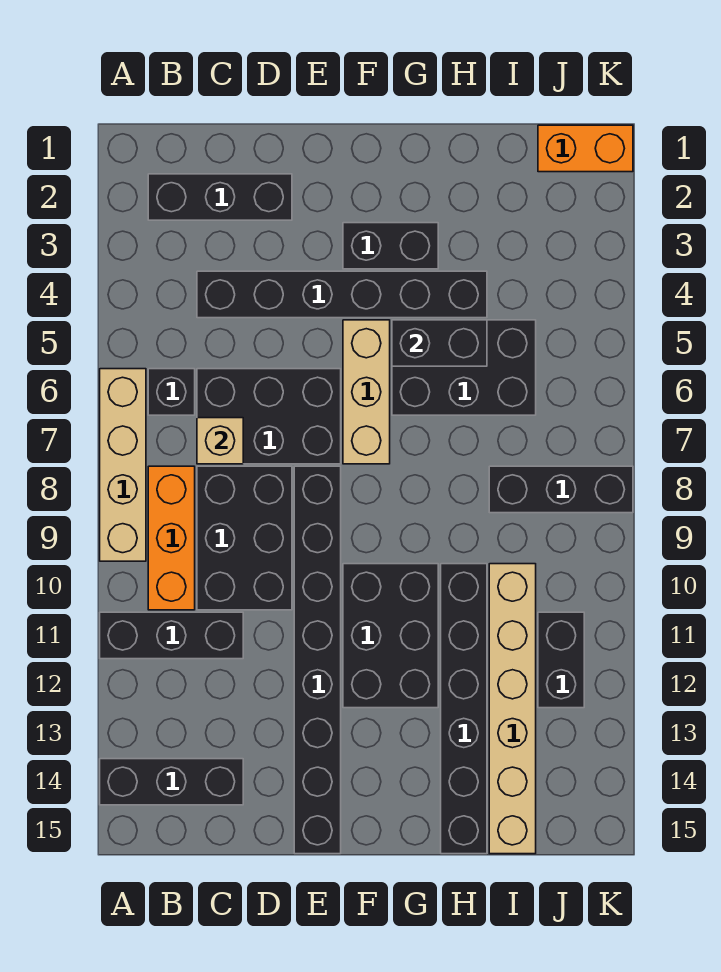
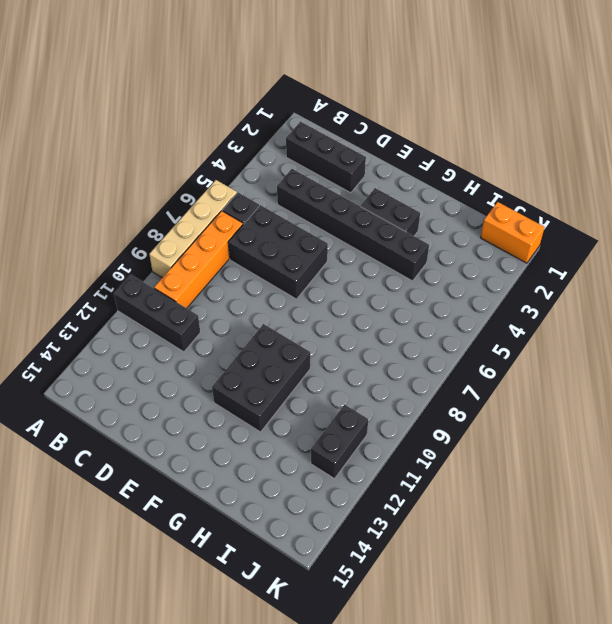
orange brick B7:B10 level 1 -> orange brick B8:B10 level 1
none -> black brick A14:C14 level 1
none -> black brick C8:D10 level 1
none -> black brick E8:E15 level 1

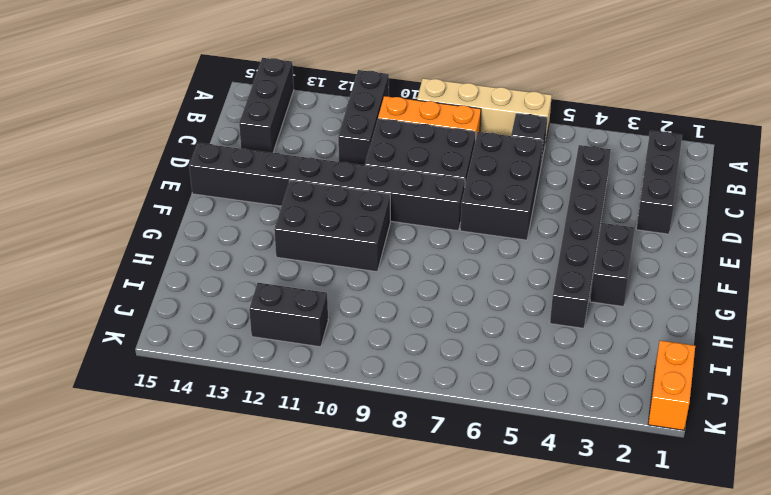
none -> tan brick F5:F7 level 1
none -> black brick G5:I6 level 1
none -> black brick H10:H15 level 1

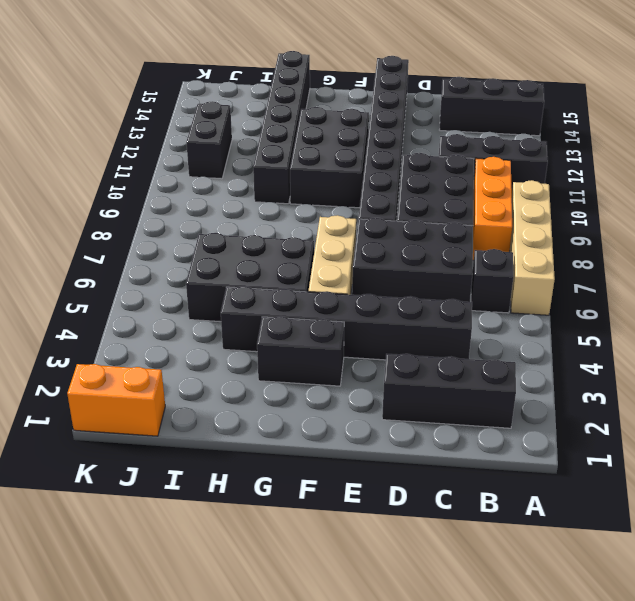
none -> black brick I8:K8 level 1
none -> tan brick I10:I15 level 1
none -> tan brick C7 level 2

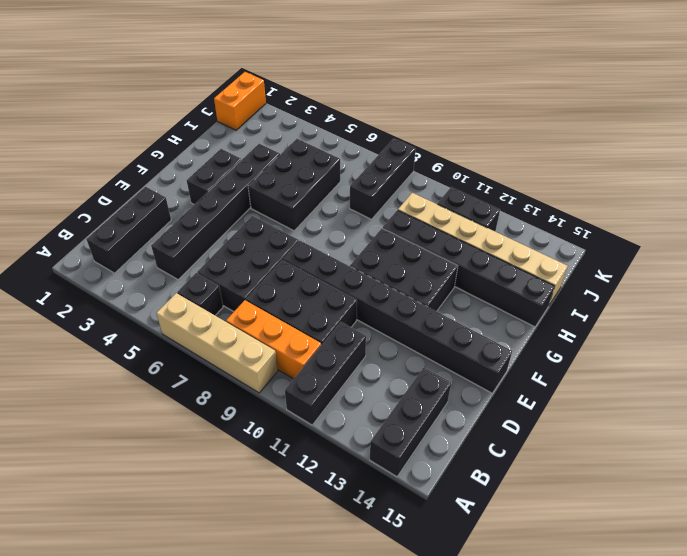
none -> tan brick F5:F7 level 1
none -> tan brick C7 level 2
none -> black brick G5:H5 level 2

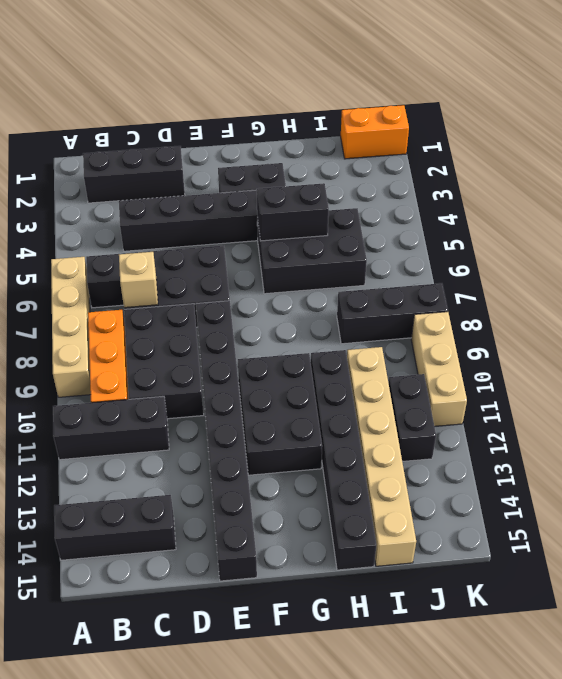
tan brick K9:K11 level 1 -> tan brick F5:F7 level 1

